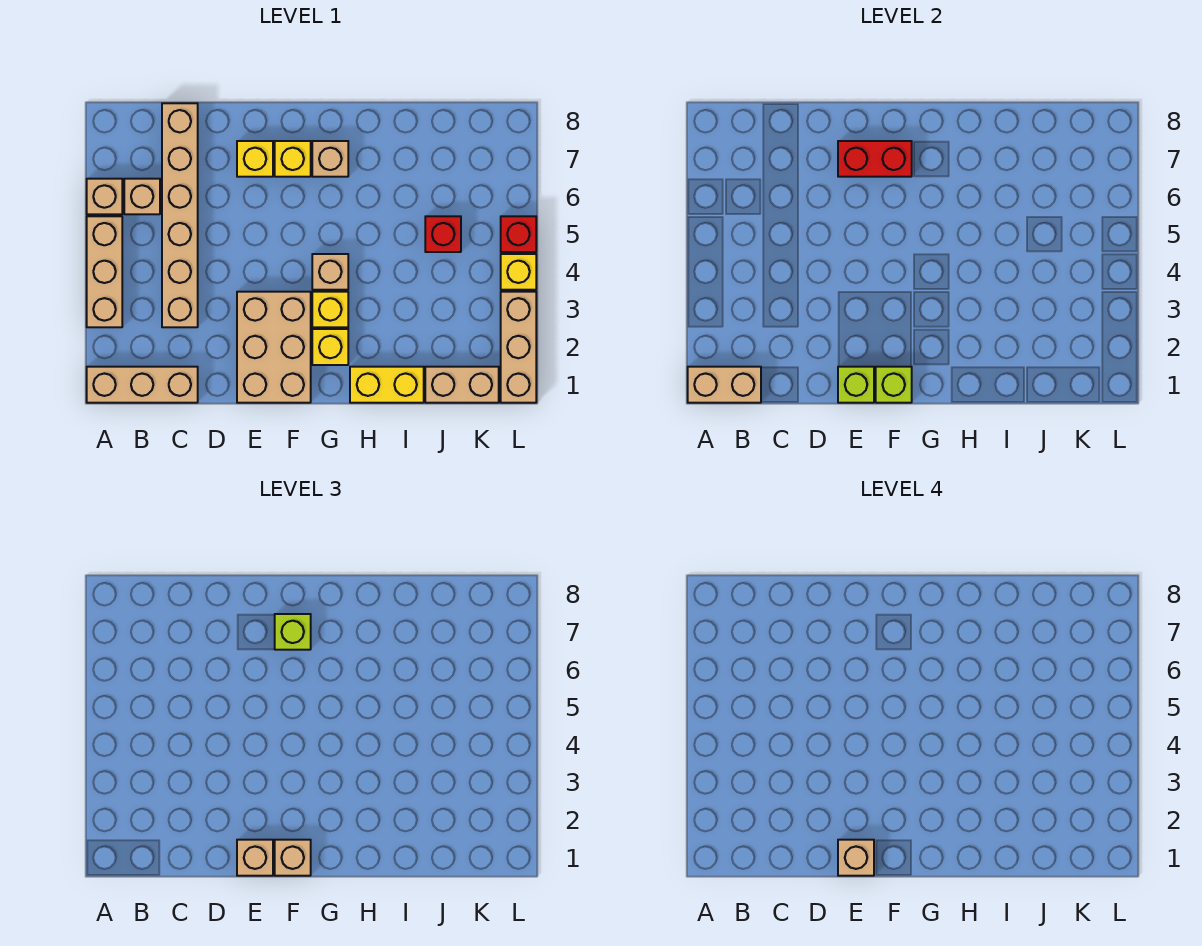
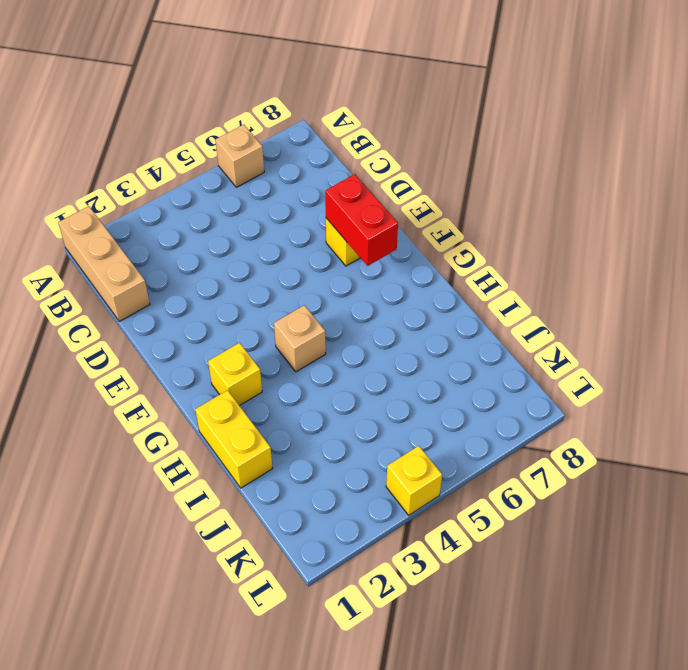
none -> tan brick A3:A5 level 1
none -> tan brick B6 level 1
none -> tan brick C3:C8 level 1

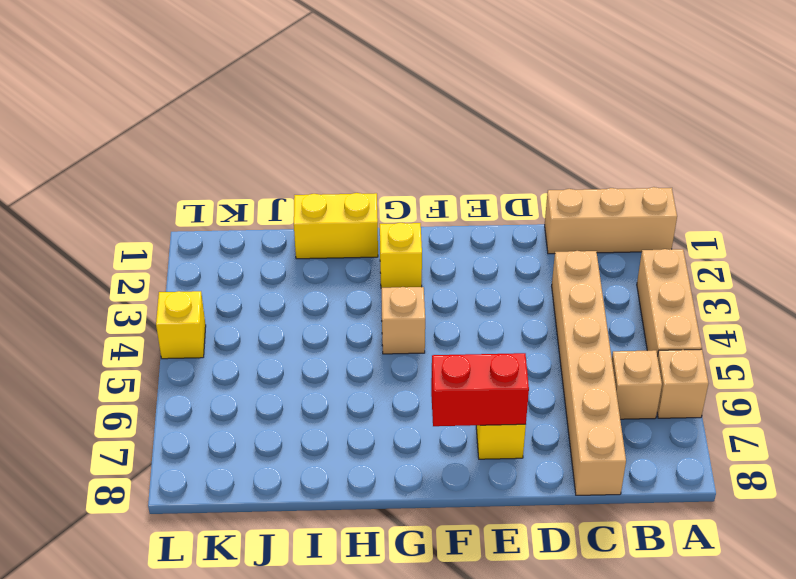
none -> tan brick E1:F3 level 1
none -> yellow brick F7 level 1
none -> yellow brick G3 level 1

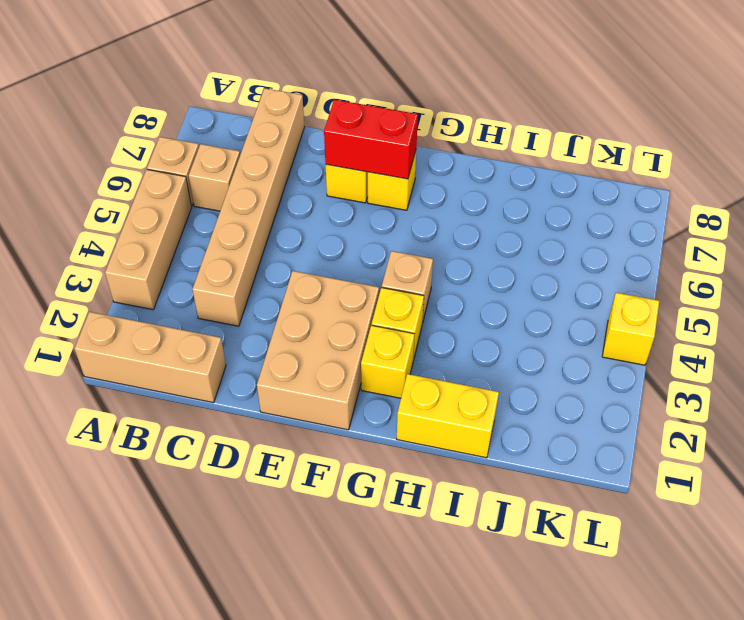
none -> tan brick G7 level 1
none -> tan brick J1:K1 level 1
none -> red brick J5 level 1

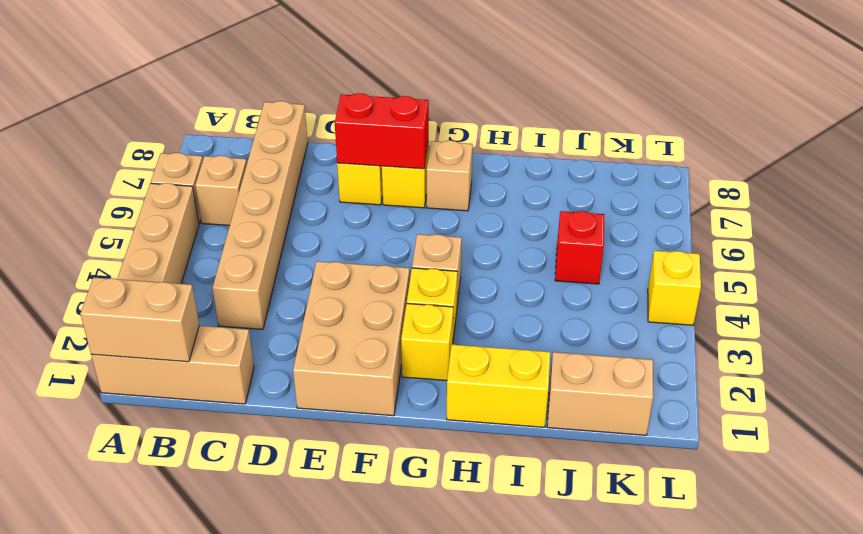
none -> tan brick L1:L3 level 1
none -> red brick L5 level 1
none -> lime brick E1 level 2

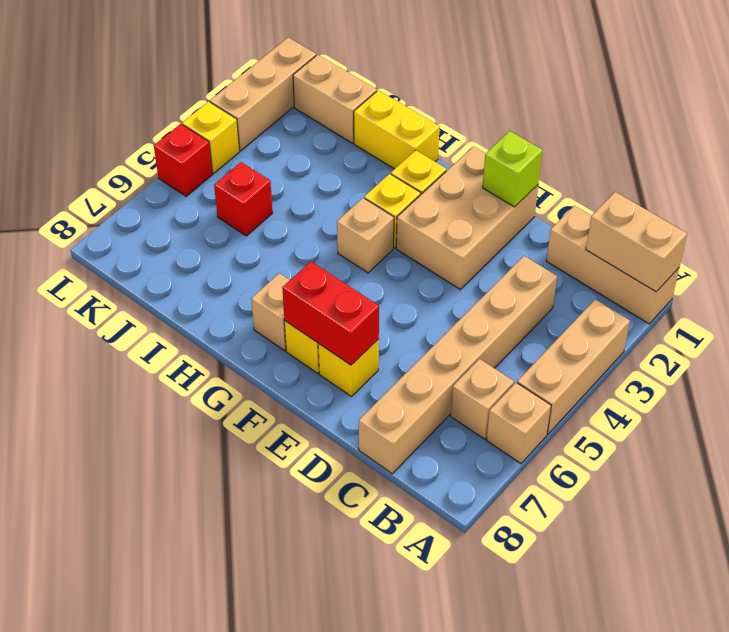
none -> lime brick F1 level 2
none -> tan brick E1 level 3
none -> tan brick F1 level 3

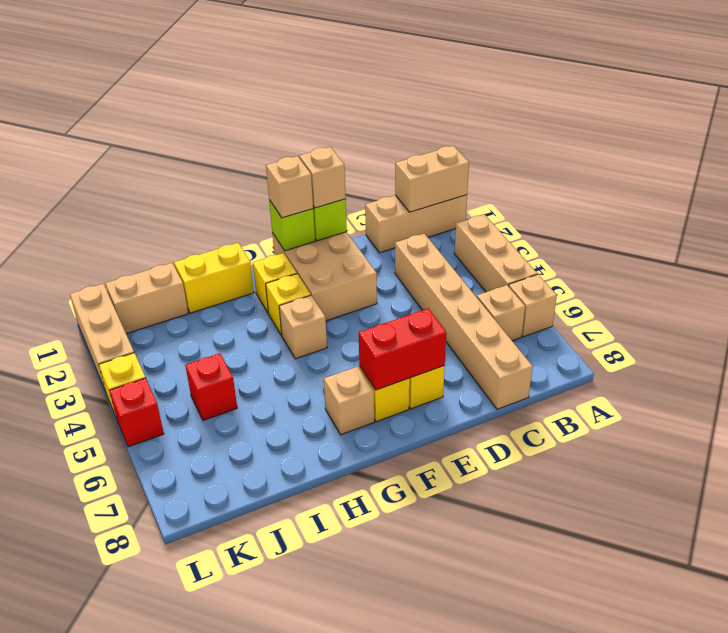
none -> lime brick F7 level 3
none -> tan brick E1 level 4

